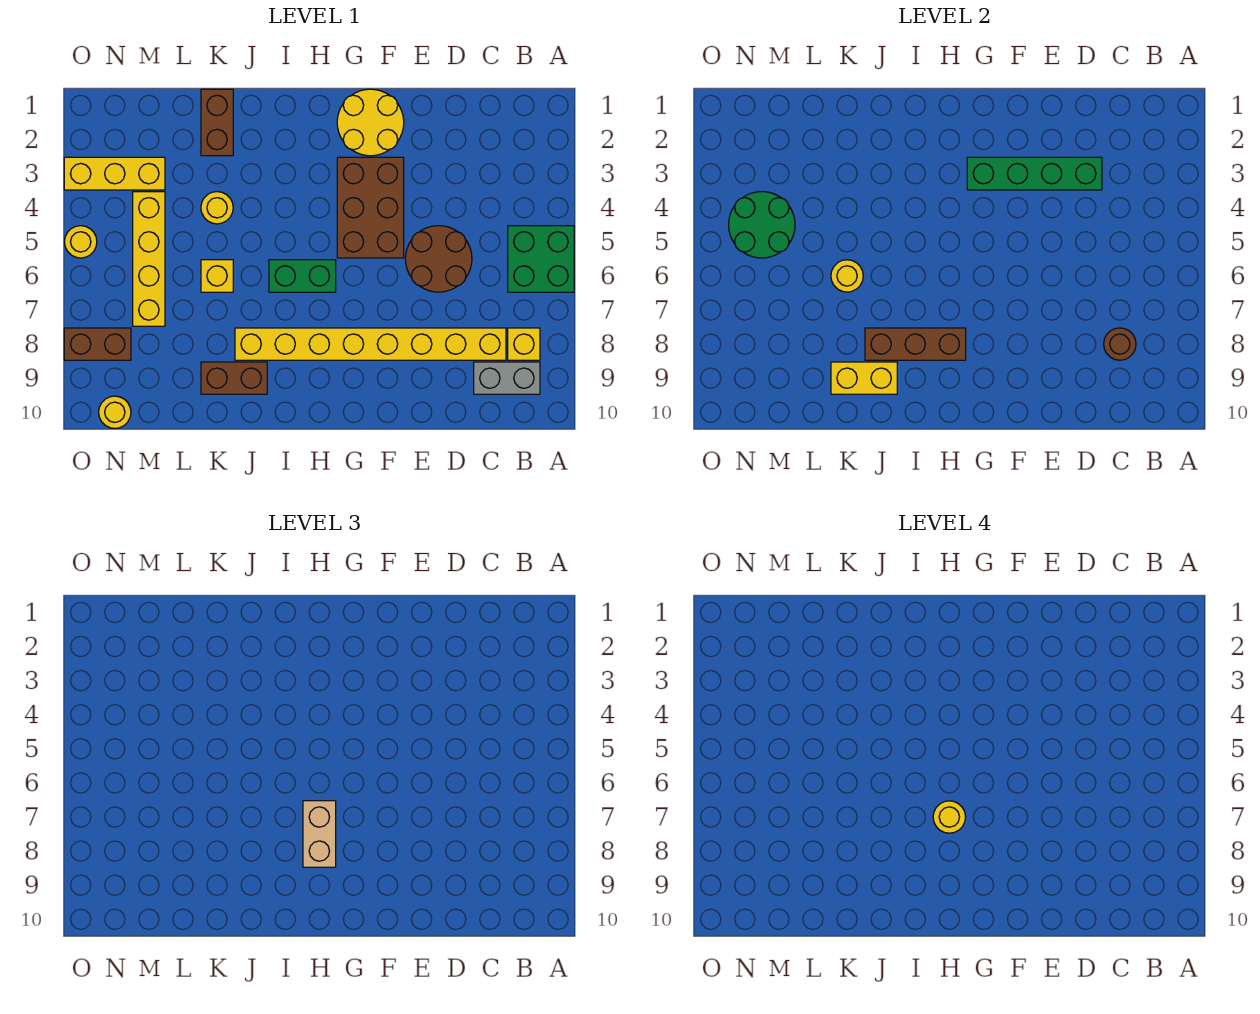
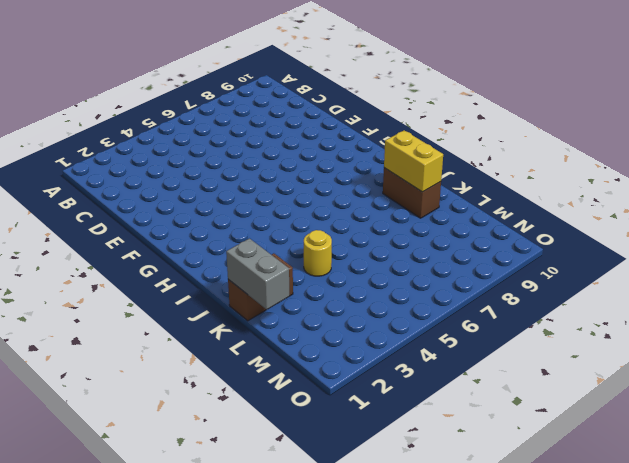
grey brick K1:L1 level 2 -> grey brick B9:C9 level 1
none -> green brick A5:B6 level 1
none -> yellow brick B8 level 1
none -> yellow brick C8:J8 level 1

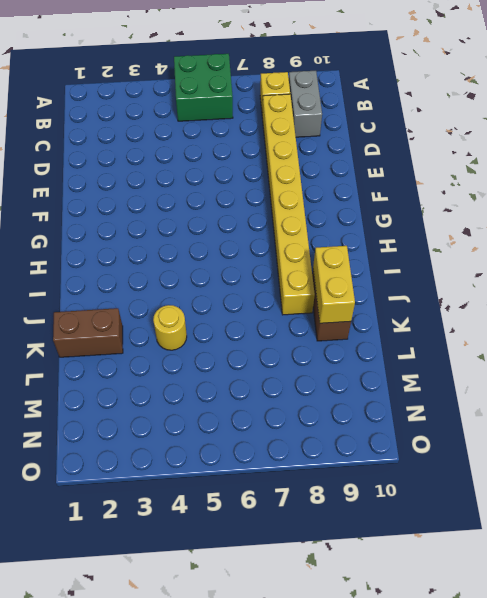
none -> brown round brick D5:E6 level 1
none -> yellow round brick F1:G2 level 1
none -> brown brick F3:G5 level 1

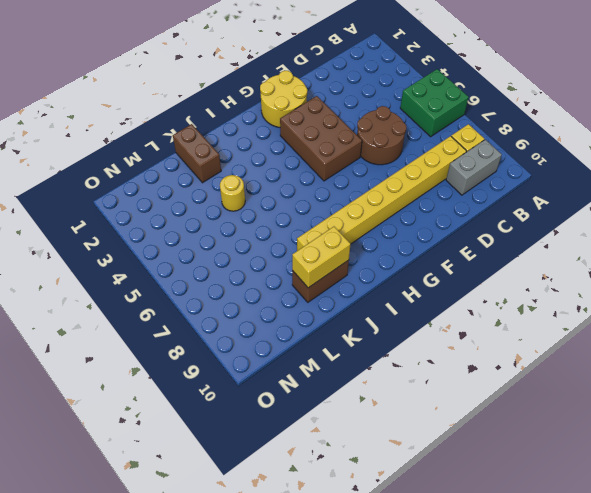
none -> green brick H6:I6 level 1
none -> yellow brick K6 level 1
none -> yellow brick M3:O3 level 1

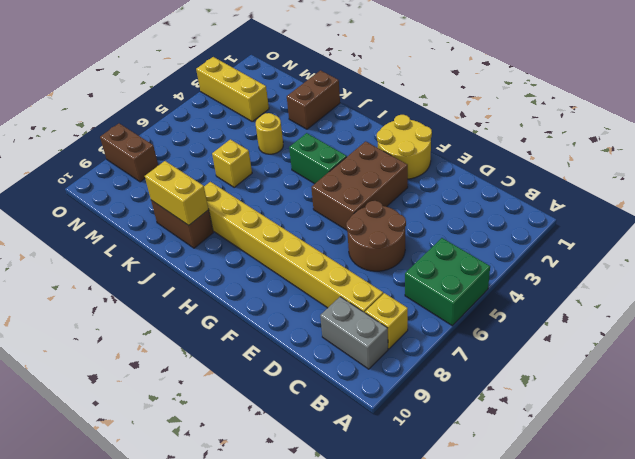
green brick H4:I4 level 1 -> green brick H6:I6 level 1
none -> yellow brick M4:M7 level 1
none -> yellow round brick N10 level 1
none -> yellow round brick O5 level 1

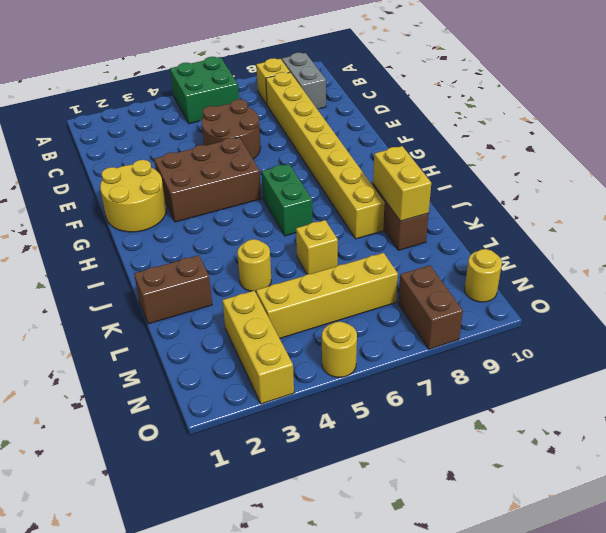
none -> brown round brick C8 level 2
none -> green brick D3:G3 level 2
none -> brown brick H8:J8 level 2

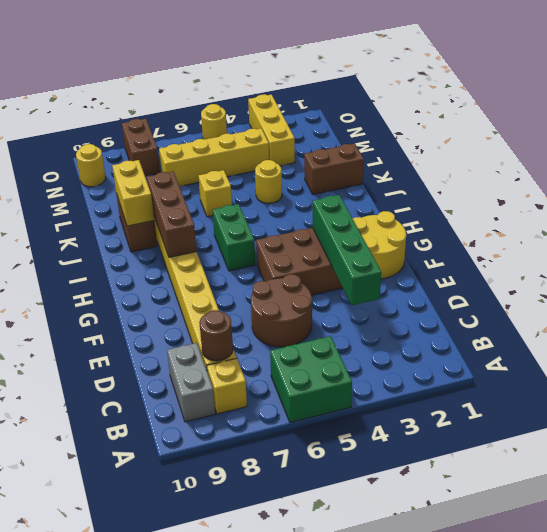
none -> yellow round brick K6 level 2
none -> green round brick M4:N5 level 2
none -> tan brick H7:H8 level 3

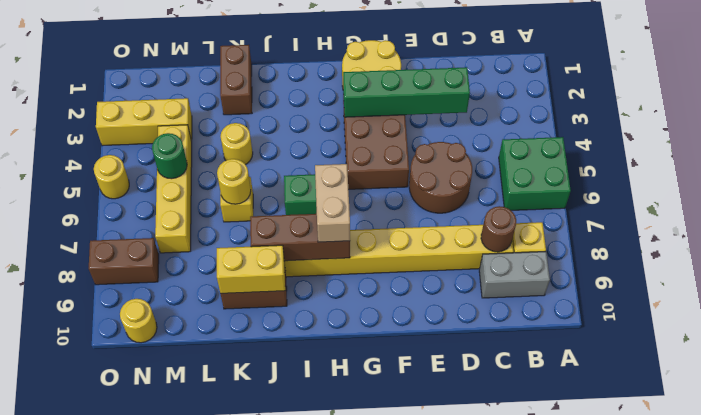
green round brick M5 level 2 -> green round brick M4:N5 level 2
none -> yellow round brick H7 level 4

